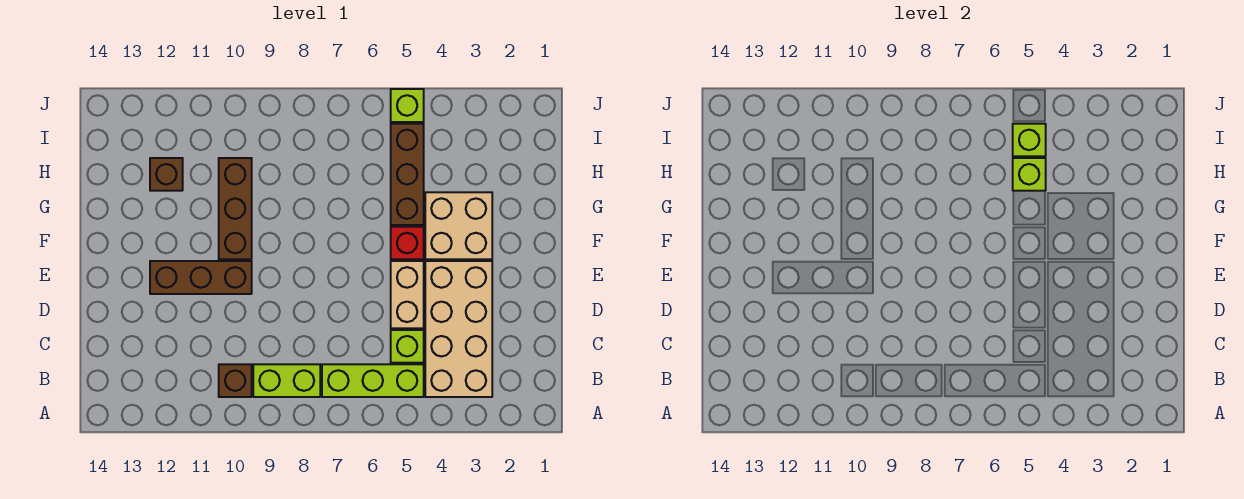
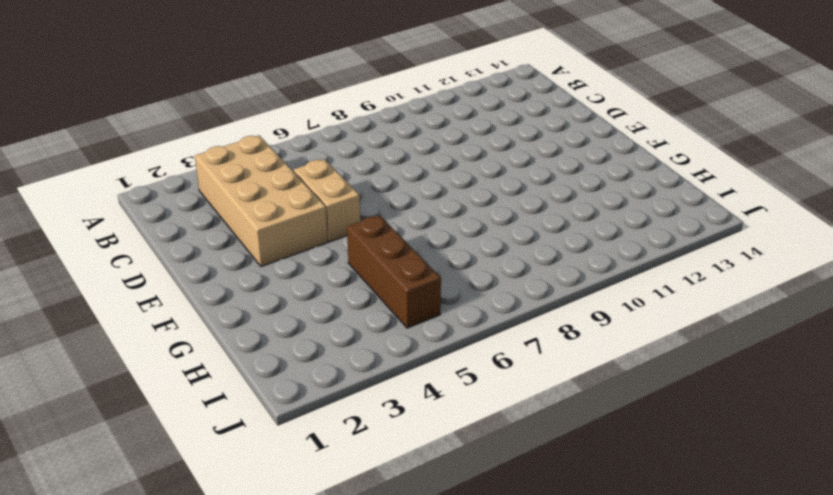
none -> lime brick B5:B7 level 1
none -> lime brick B8:B9 level 1
none -> brown brick B10 level 1

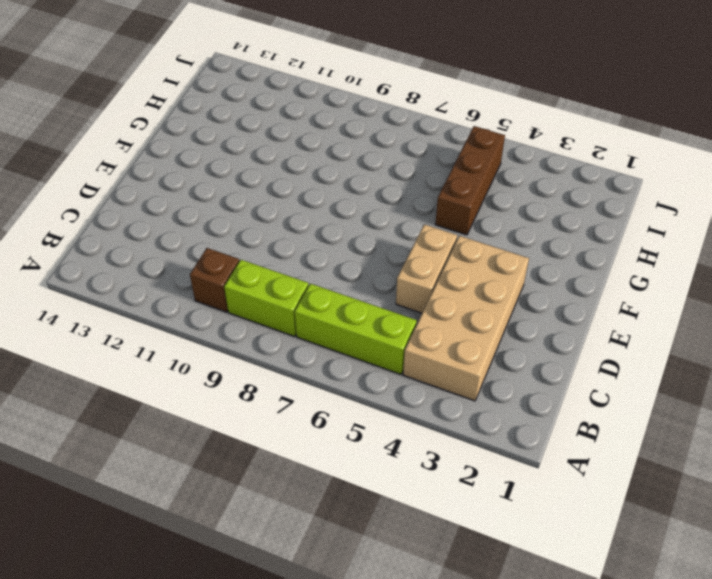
none -> lime brick C5 level 1
none -> brown brick E10:E12 level 1
none -> tan brick F3:G4 level 1

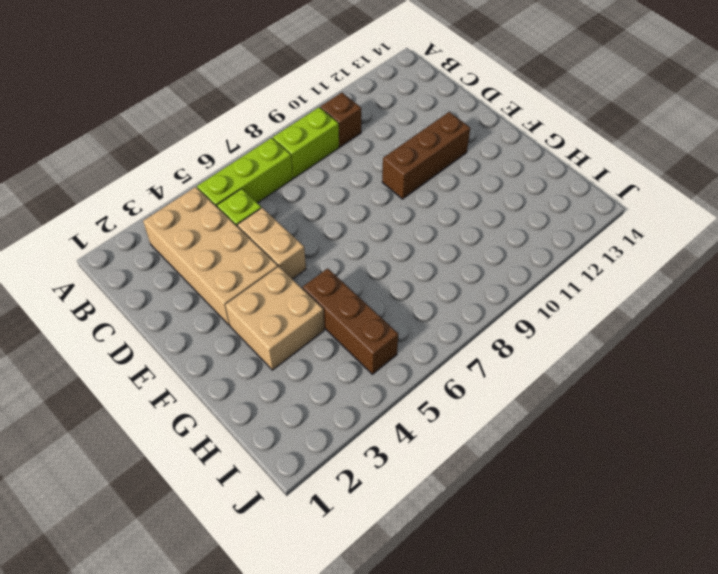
none -> red brick F5 level 1
none -> brown brick F10:H10 level 1
none -> brown brick H12 level 1

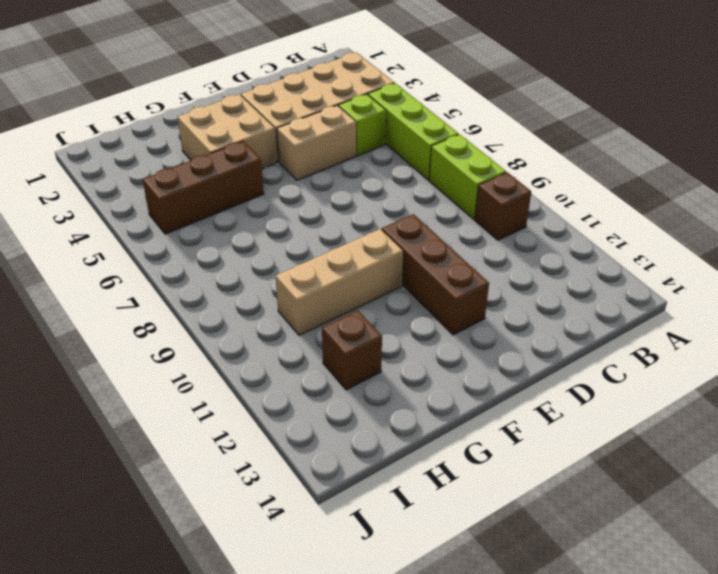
tan brick F10:H10 level 1 -> brown brick F10:H10 level 1
none -> red brick F5 level 1
none -> lime brick J5 level 1
none -> lime brick H5 level 2

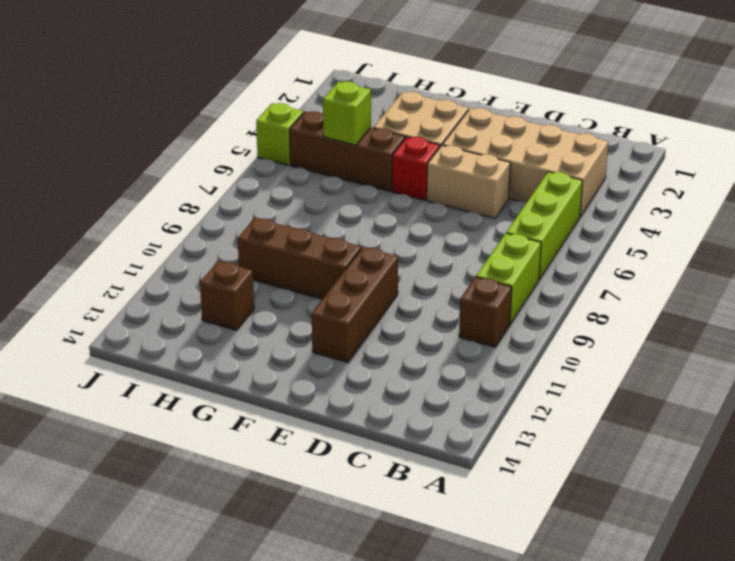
none -> lime brick C5 level 1
none -> lime brick I5 level 2

